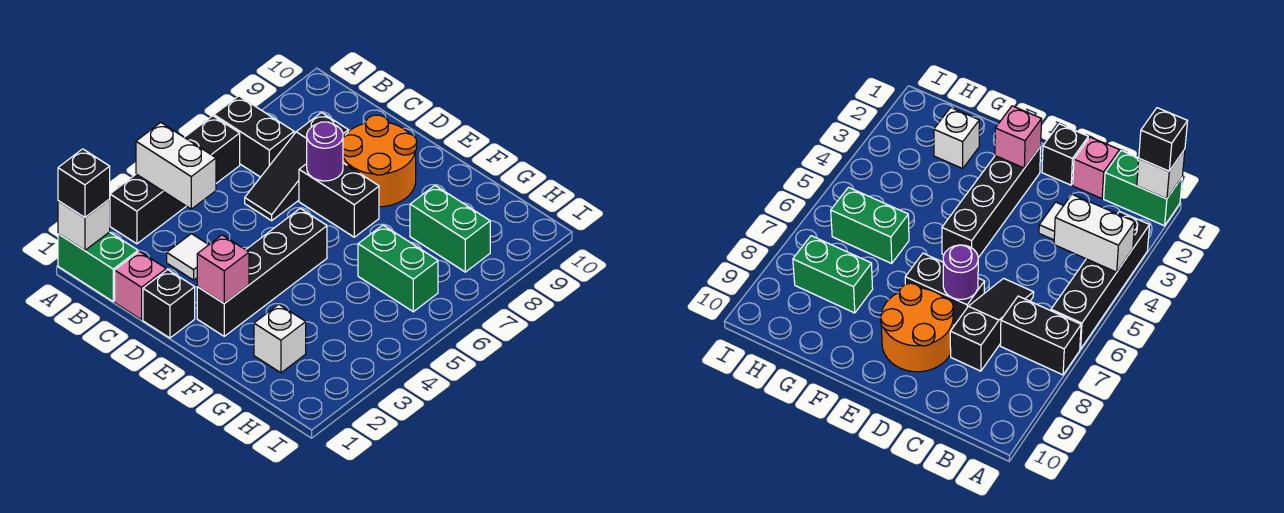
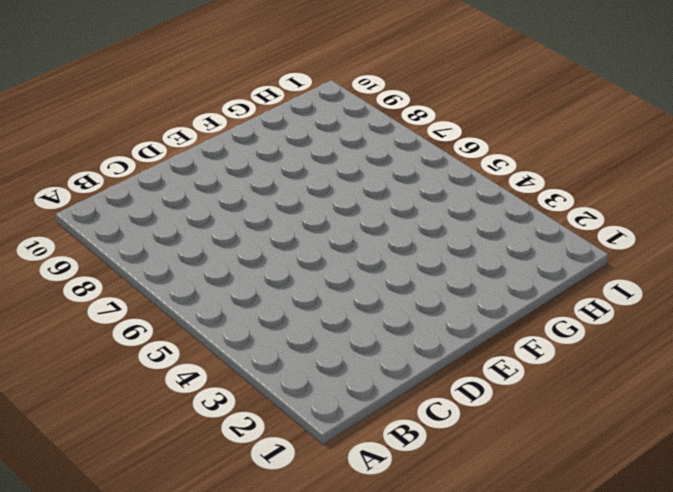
none -> green brick A1:B1 level 1
none -> black brick A3:A6 level 1
none -> black brick A7:B7 level 1

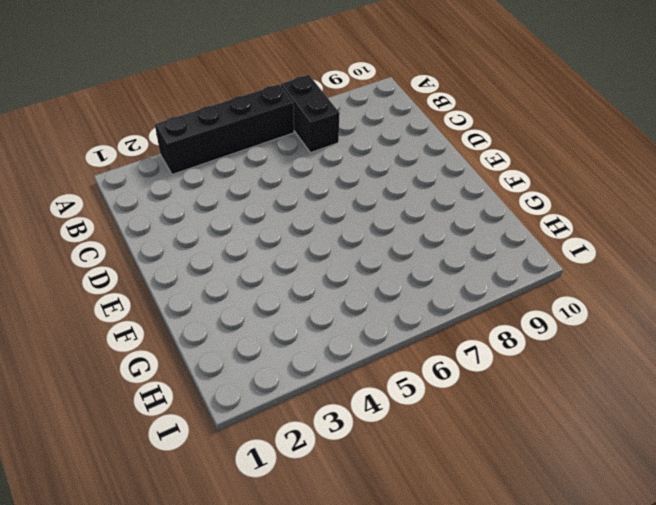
none -> green brick A1:B1 level 1
none -> pink brick C1 level 1
none -> white tile C3 level 1

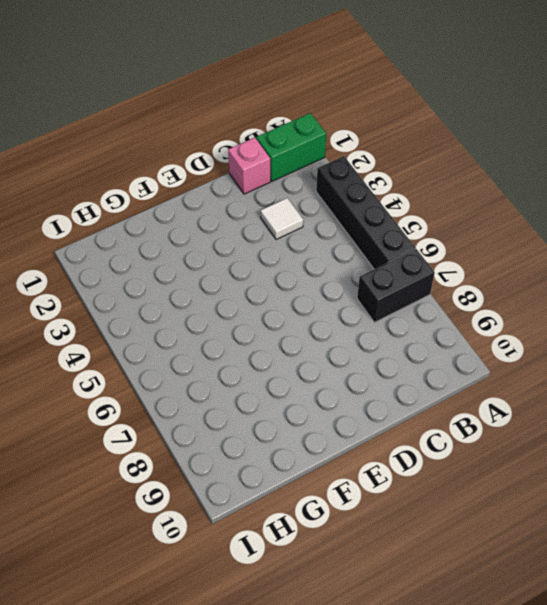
none -> black slope C6:C8 level 1 top 8
none -> black brick D1 level 1
none -> black brick D7:E7 level 1

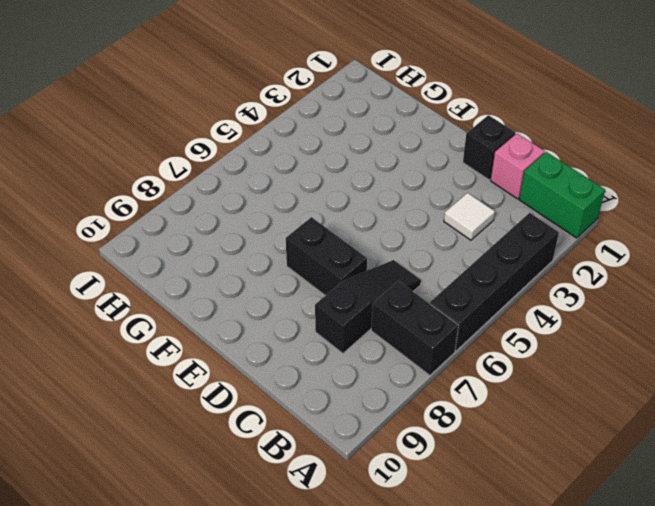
none -> orange round brick D8:E9 level 1
none -> black brick E2:E5 level 1
none -> white brick G2 level 1

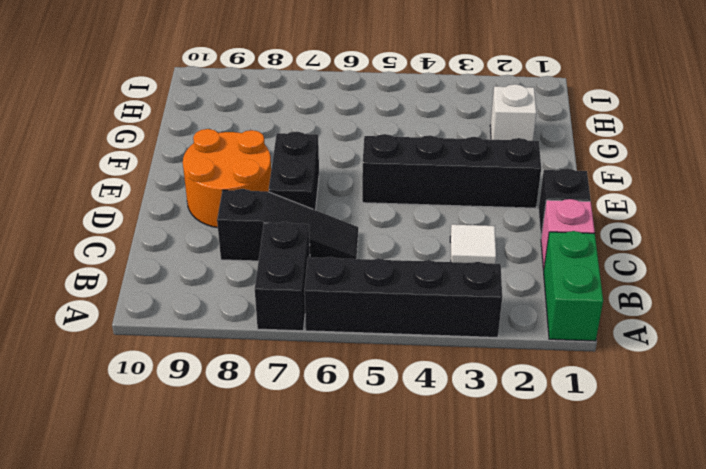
none -> green brick G6:H6 level 1
none -> green brick G8:H8 level 1
none -> white brick A1 level 2

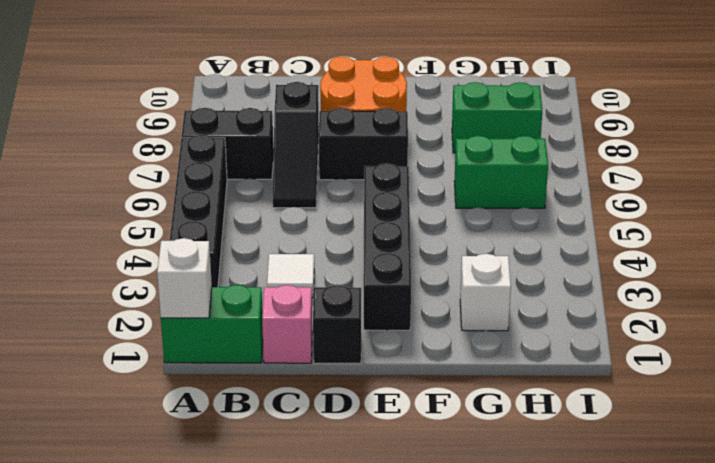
none -> white brick A4:B4 level 2
none -> purple round brick D7 level 2
none -> pink brick E2 level 2

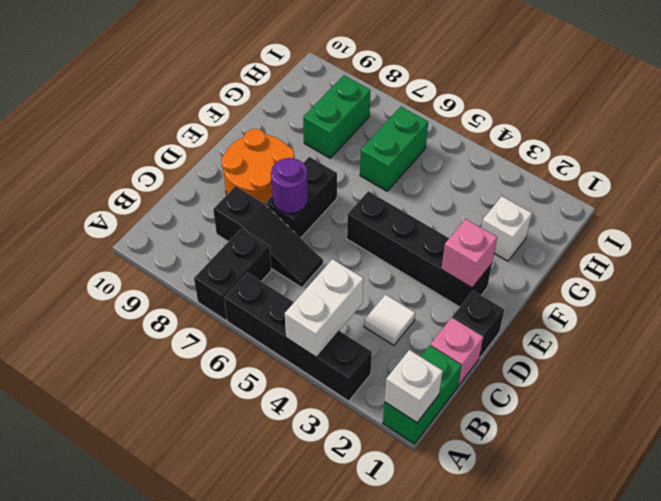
none -> black brick A1 level 3

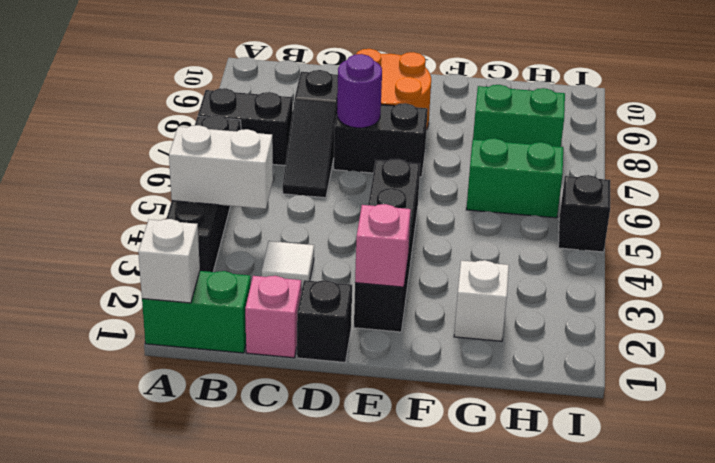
black brick I5 level 1 -> black brick A1 level 3

